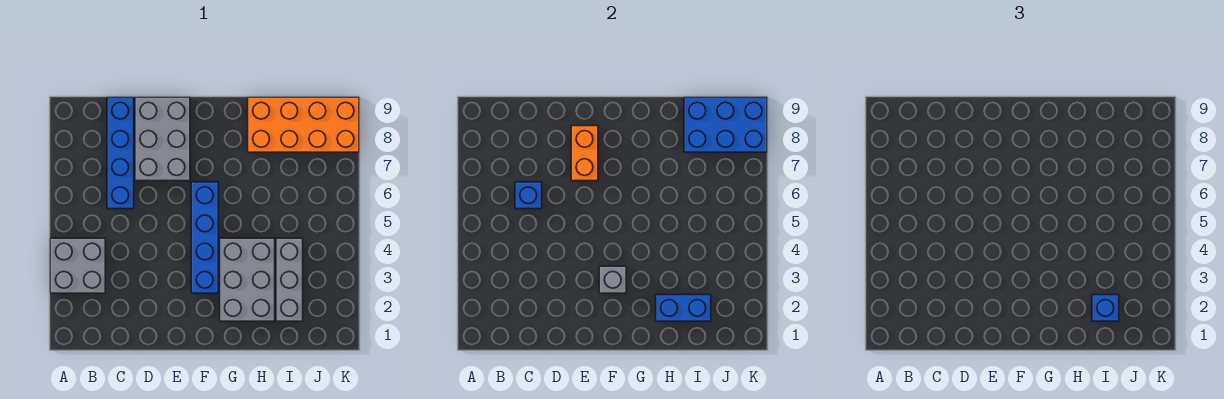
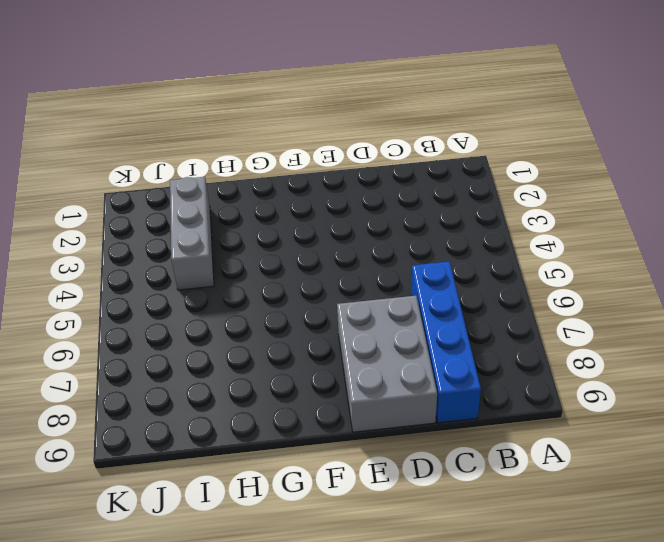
none -> grey brick A3:B4 level 1
none -> blue brick F3:F6 level 1
none -> grey brick G2:H4 level 1

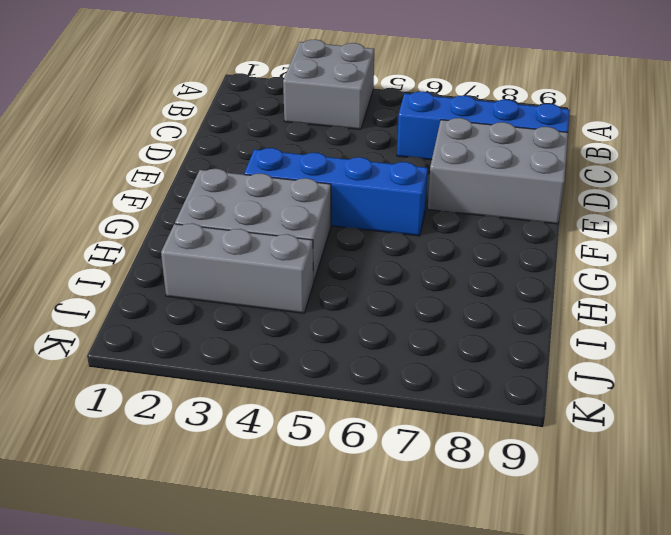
none -> orange brick H8:K9 level 1
none -> blue brick C6 level 2
none -> orange brick E7:E8 level 2

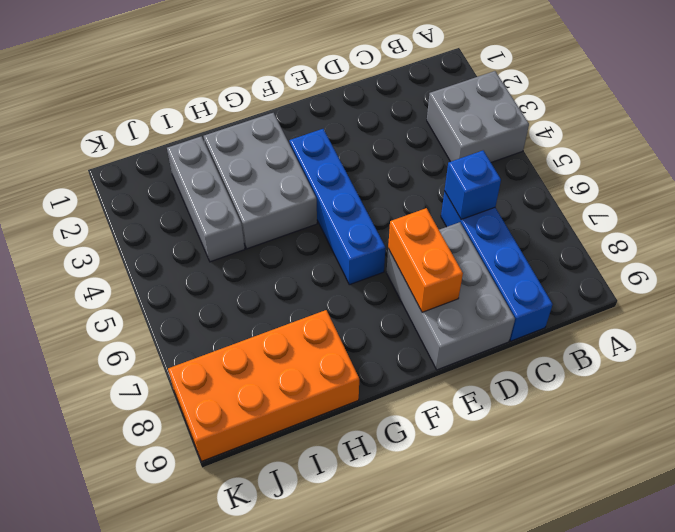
none -> grey brick F3 level 2
none -> blue brick H2:I2 level 2
none -> blue brick I8:K9 level 2

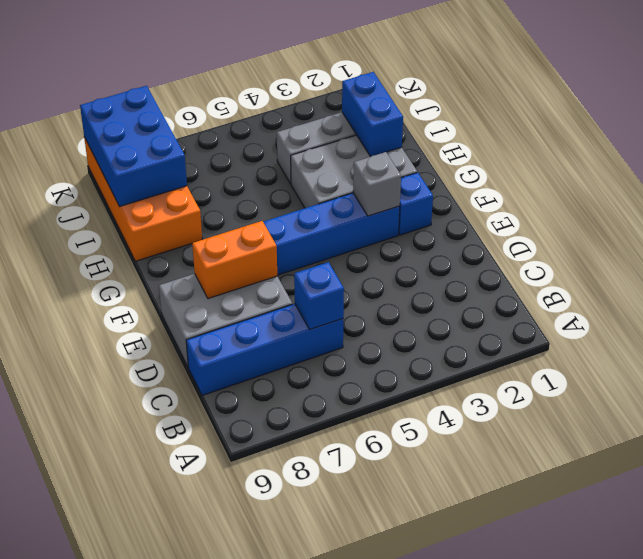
blue brick F2 level 1 -> blue brick I2 level 3
none -> grey brick A3:B4 level 1

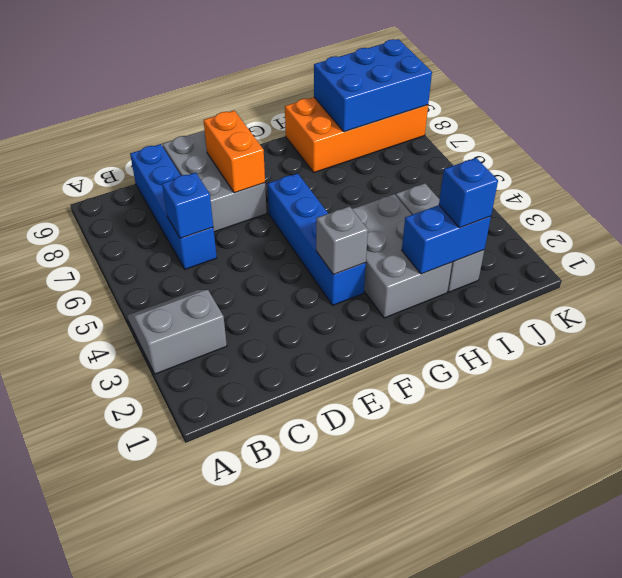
grey slope A3:B4 level 1 top 3 -> grey brick A3:B4 level 1

